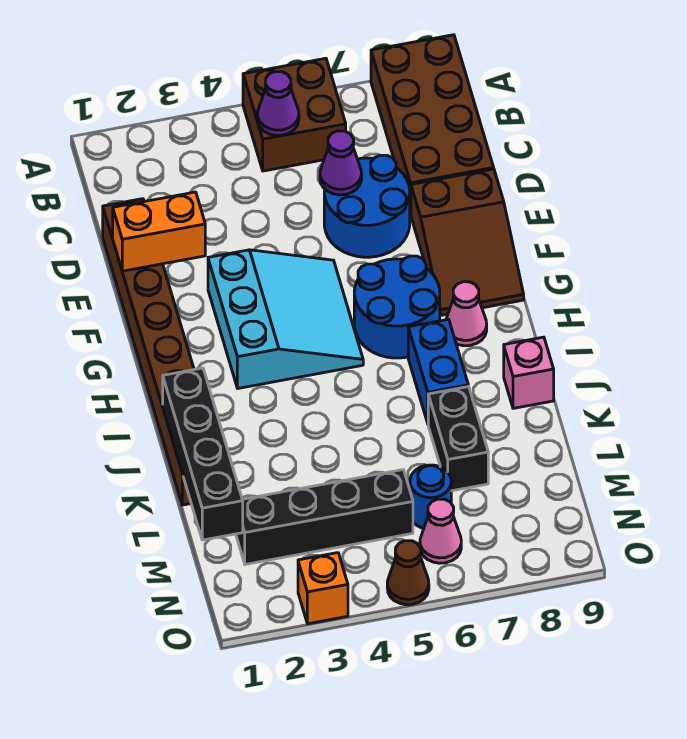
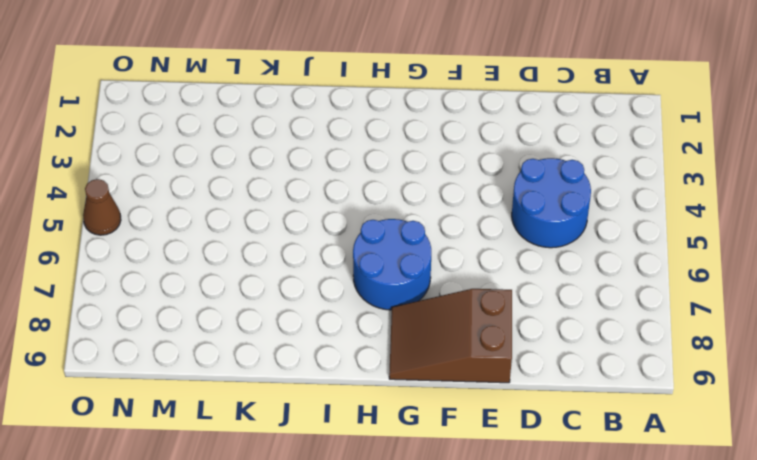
blue round brick C4:D5 level 1 -> blue round brick D6:E7 level 1
none -> brown brick A5:B6 level 1
none -> brown brick A8:D9 level 1
none -> brown brick D1:K1 level 1

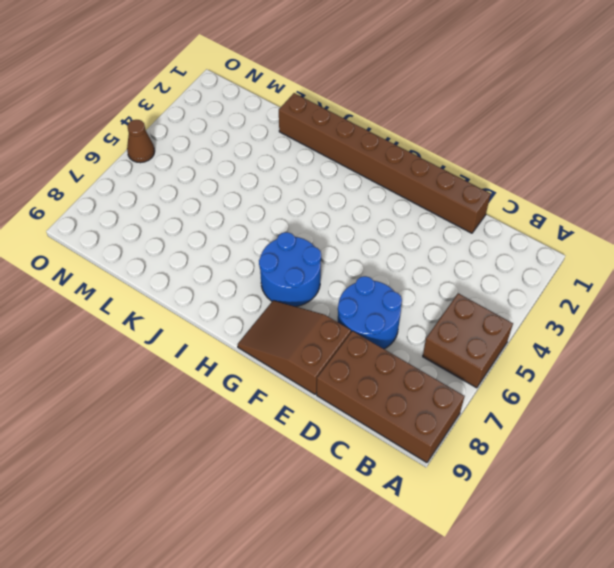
none -> cyan slope F3:H5 level 1 top 3
none -> pink cone H8 level 1
none -> blue brick I7:J7 level 1

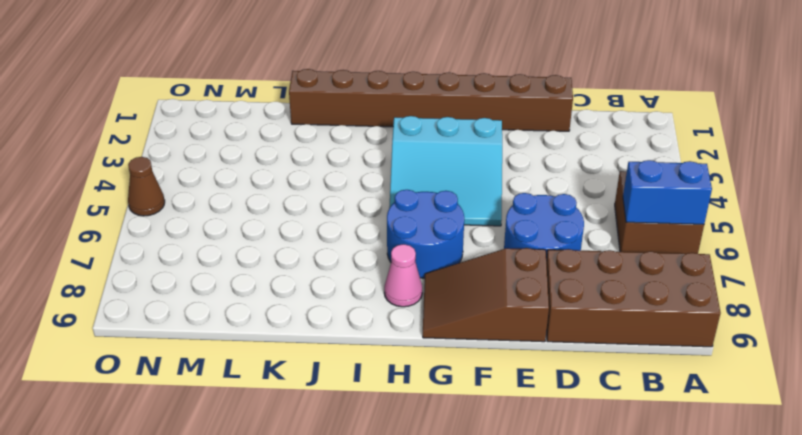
blue brick A6:B6 level 2 -> blue brick I7:J7 level 1
none -> pink brick J9 level 1
none -> black brick K7:L7 level 1
none -> black brick M2:M5 level 1

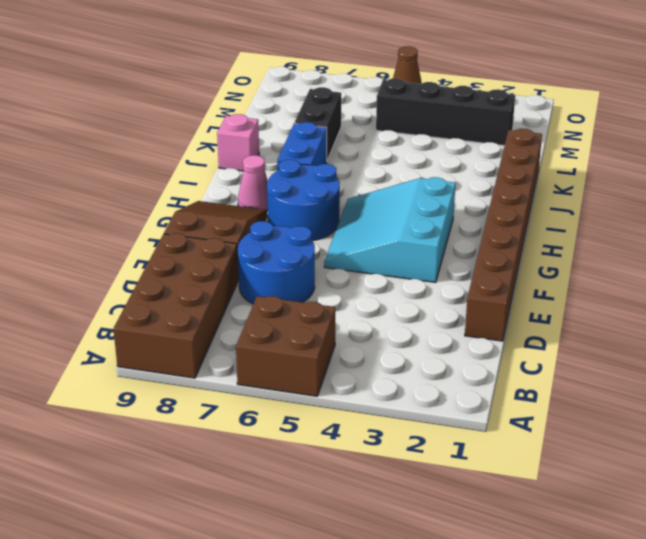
none -> blue round brick M6 level 1
none -> pink cone N6 level 1
none -> orange brick O3 level 1

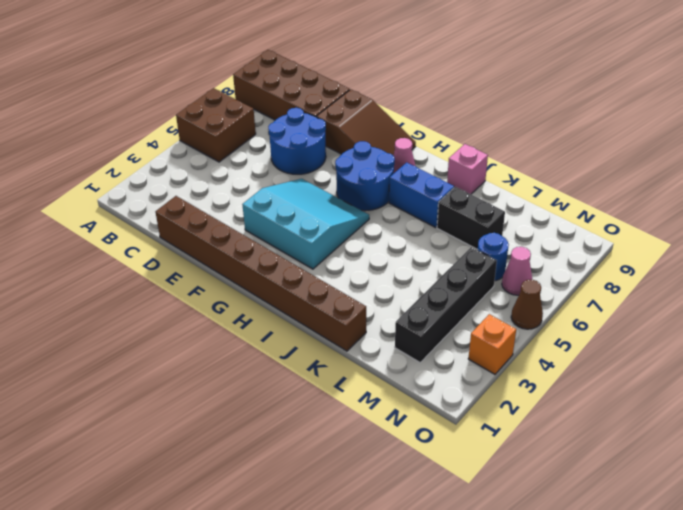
none -> purple cone B5 level 2
none -> purple cone D6 level 2
none -> orange brick E1:E2 level 2

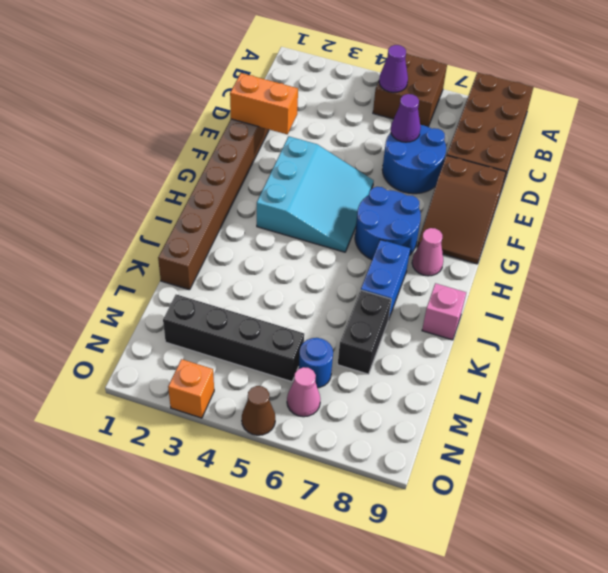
none -> black brick J1:M1 level 2

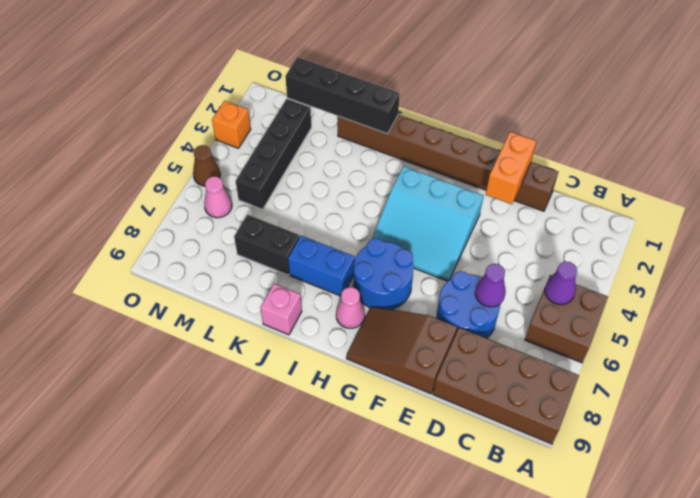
none -> blue round brick M6 level 1

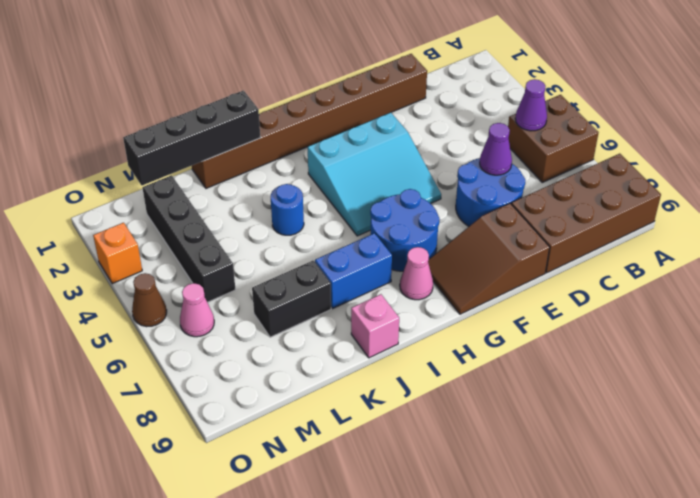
blue round brick J4 level 1 -> blue round brick M6 level 1
none -> orange brick E1:E2 level 2

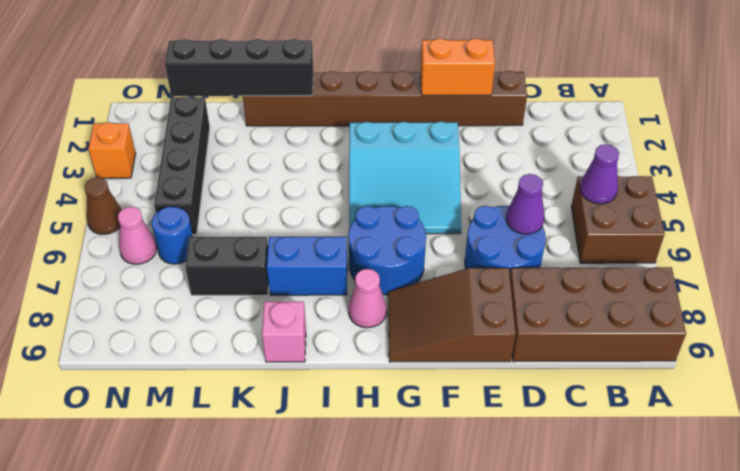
orange brick E1:F1 level 2 -> orange brick E1:E2 level 2

